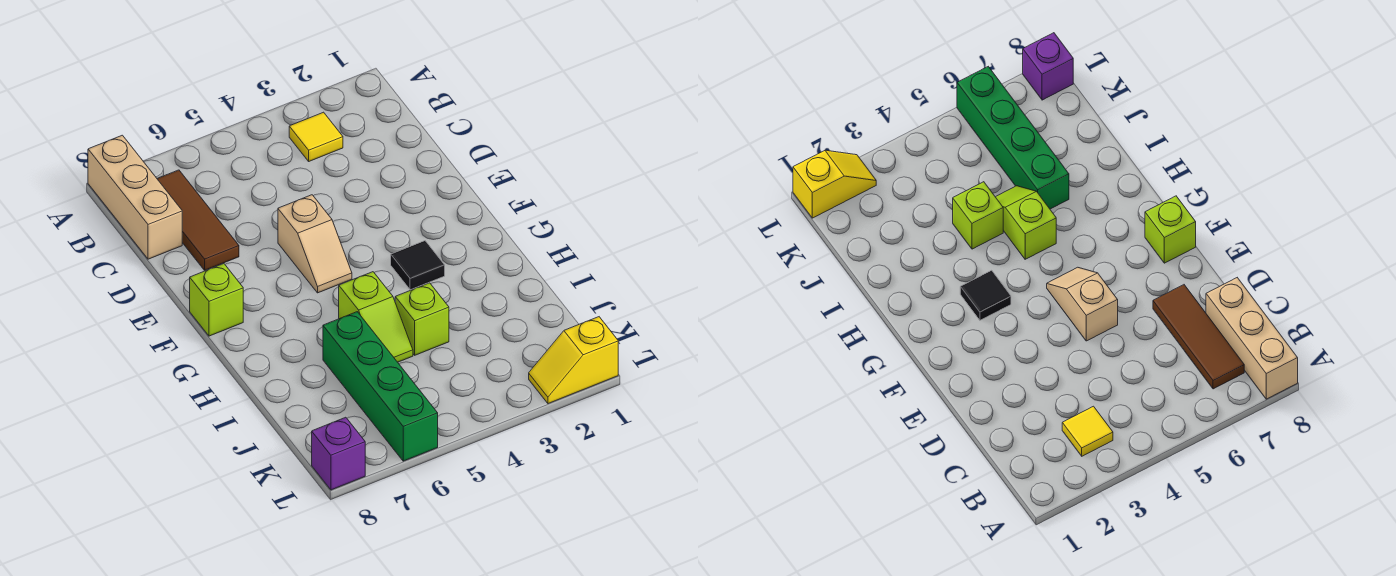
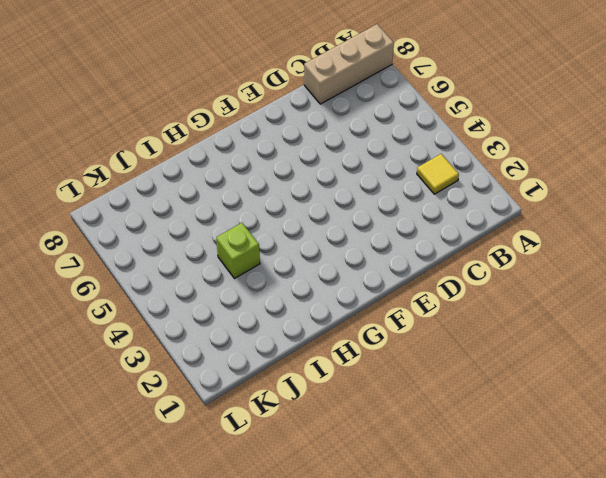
none -> brown tile B7:D7 level 1
none -> tan slope E5:F5 level 1 top E

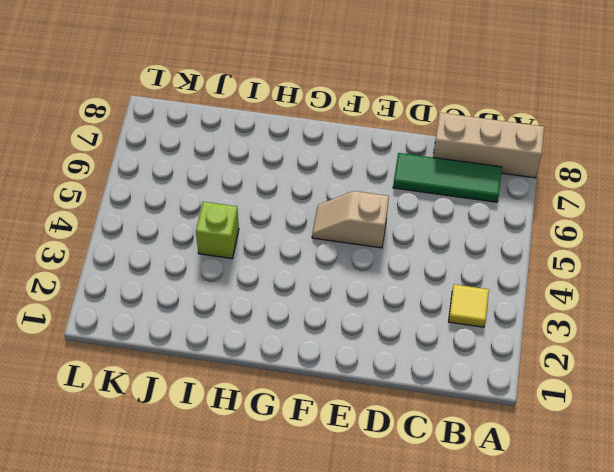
green tile B7:D7 level 1 -> brown tile B7:D7 level 1
none -> lime brick F8 level 1
none -> black tile G3 level 1

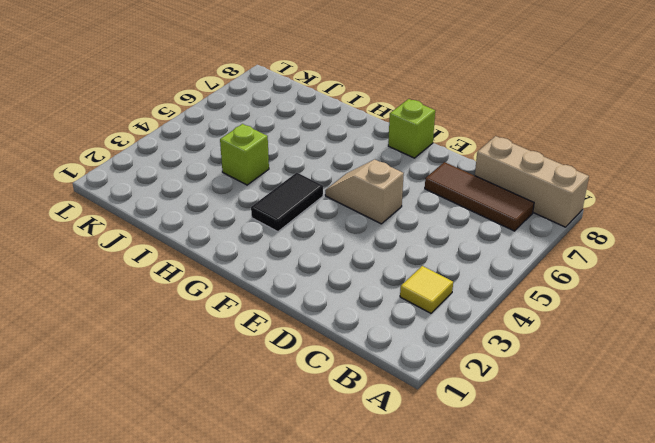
black tile G3:G4 level 1 -> black tile G3 level 1
none -> lime slope H5:I5 level 1 top H
none -> green brick I6:L6 level 1

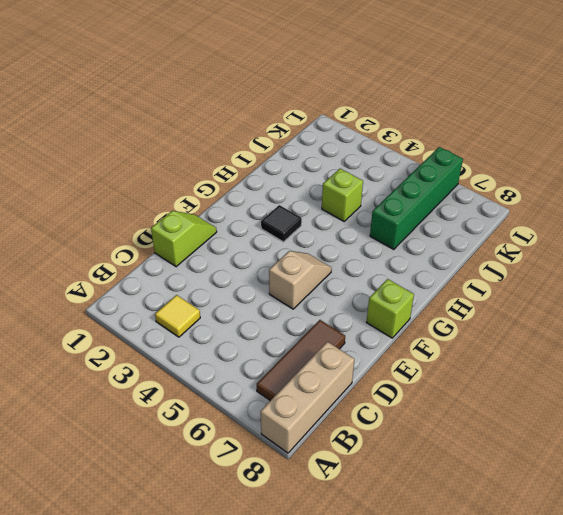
lime slope D1:E1 level 1 top D -> lime slope H5:I5 level 1 top H
none -> yellow slope L1:L2 level 1 top 1
none -> purple brick L8 level 1

